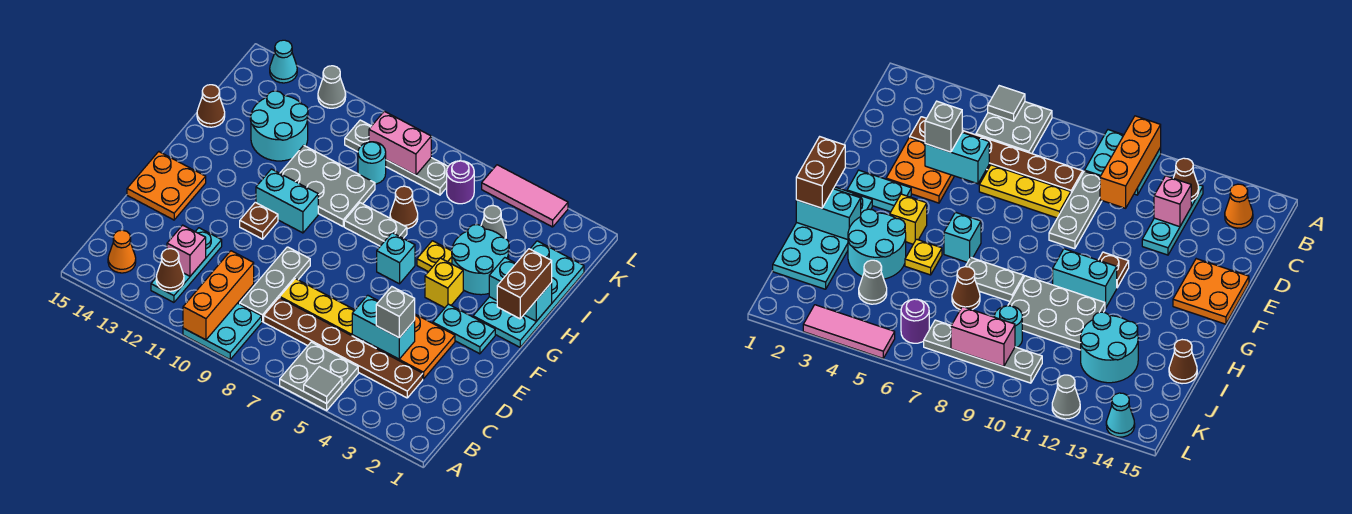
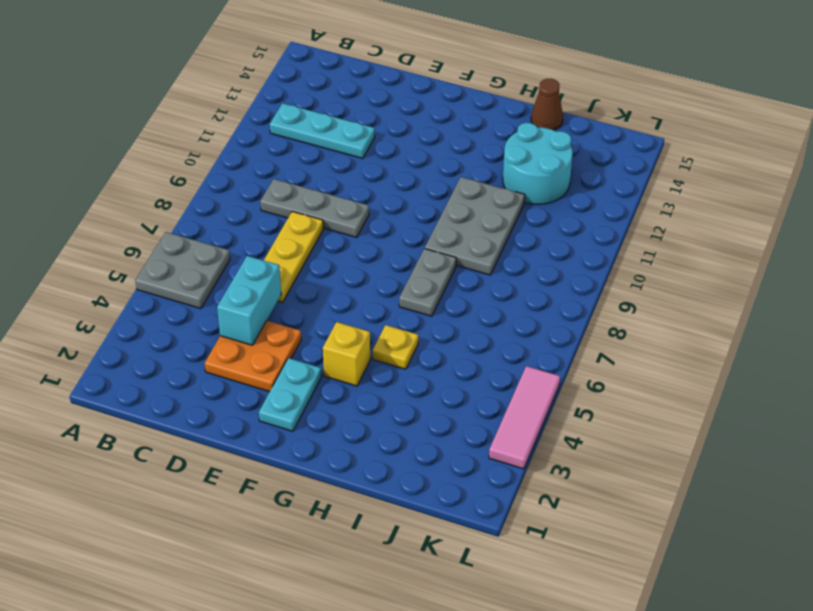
none -> cyan plate A9:B10 level 1
none -> orange cone B14 level 1
none -> brown plate C3:C8 level 1
none -> orange plate E14:F15 level 1

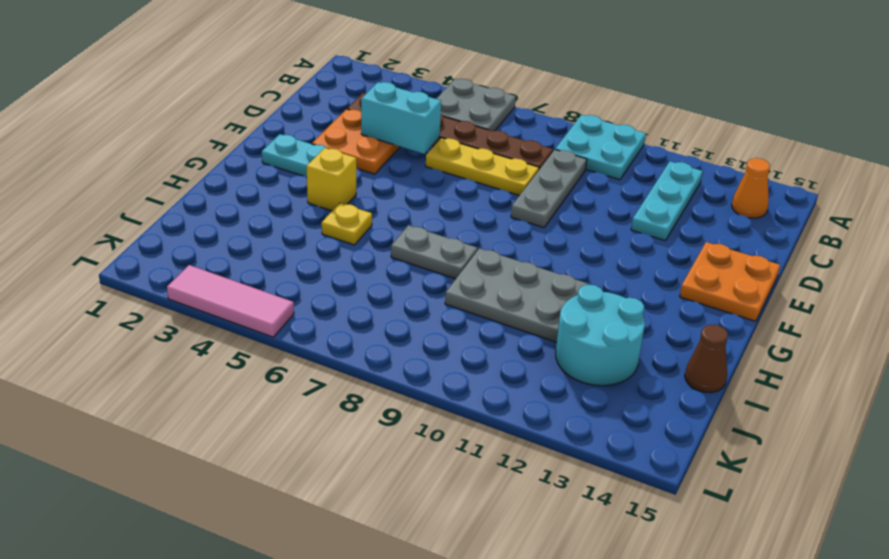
none -> brown plate F11 level 1
none -> cyan plate G1:J2 level 1
none -> cyan brick G6 level 1
none -> cyan brick G10:G11 level 1

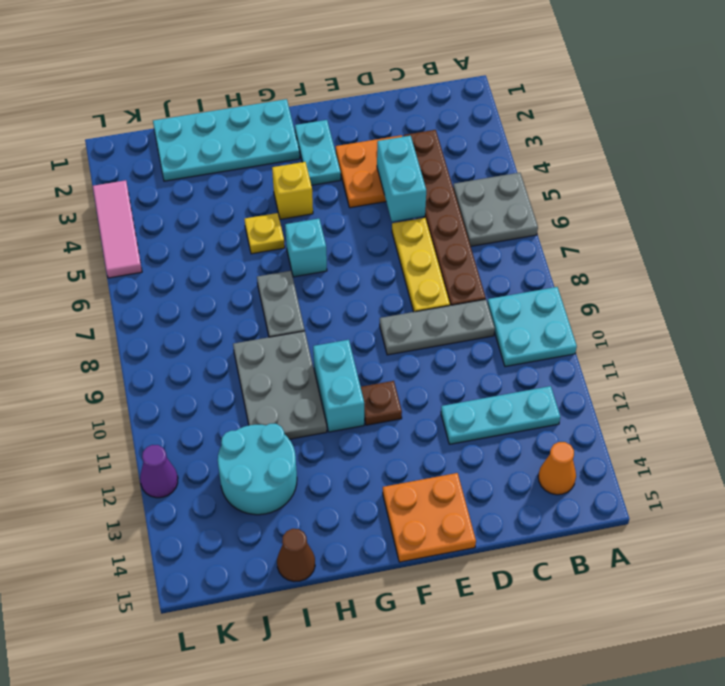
purple cone L12 level 1 -> grey cone L12 level 1
none -> cyan round brick H3:I4 level 1
none -> brown cone I7 level 1
none -> grey cone J4 level 1
none -> cyan round brick J9 level 1

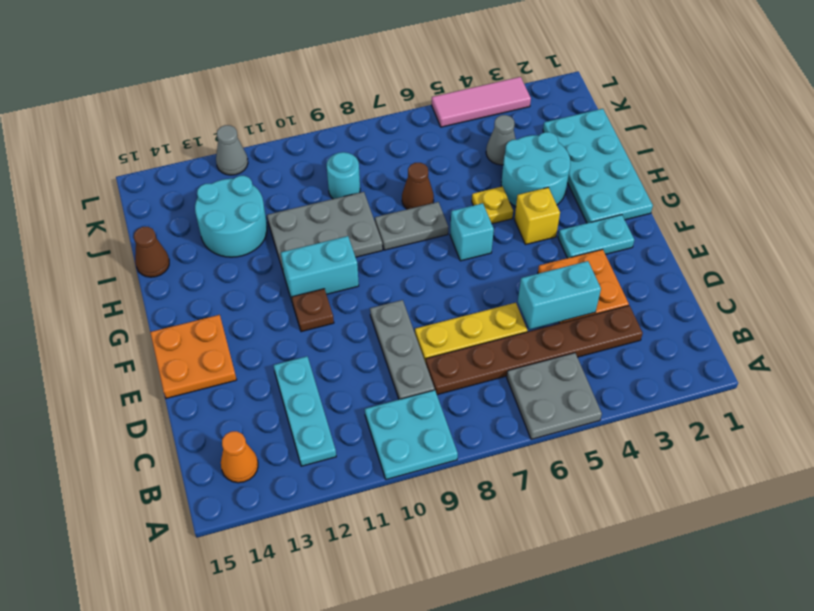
none -> purple round brick K6 level 1
none -> grey plate K7:K10 level 1
none -> cyan cone L14 level 1
none -> grey tile A5 level 2

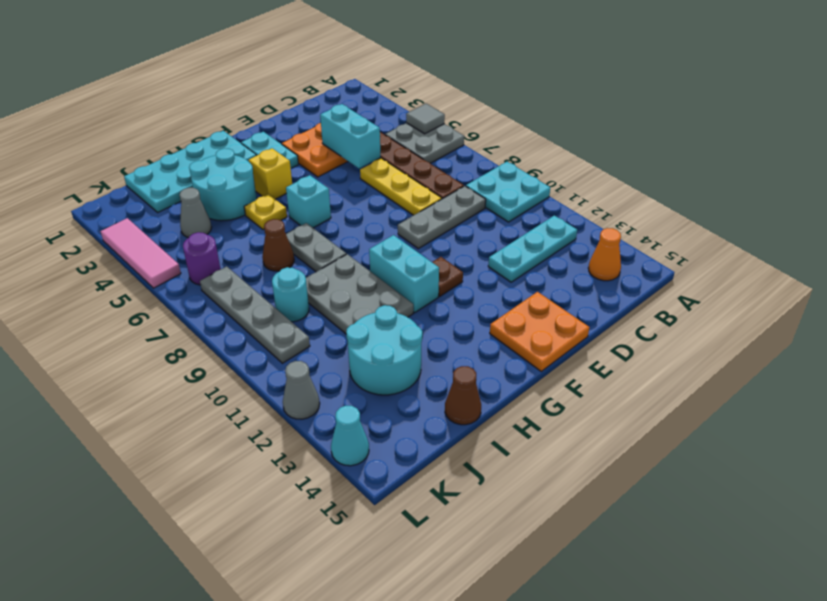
none -> orange brick A10:C10 level 2
none -> brown cone B12 level 2
none -> pink brick C12 level 2
none -> cyan brick H1:H2 level 2

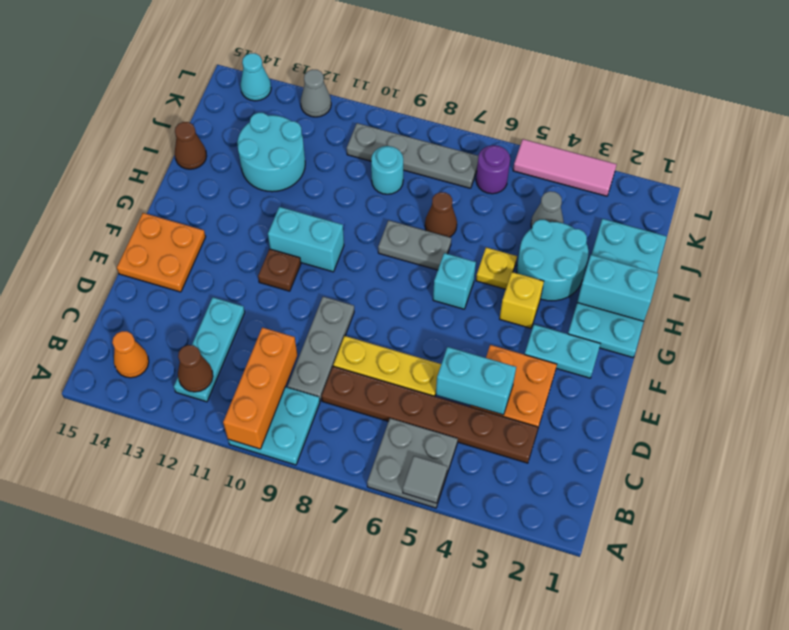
none -> grey plate H9:I11 level 1
none -> pink brick C12 level 2
none -> pink brick K8:K9 level 2
none -> grey brick D4 level 3

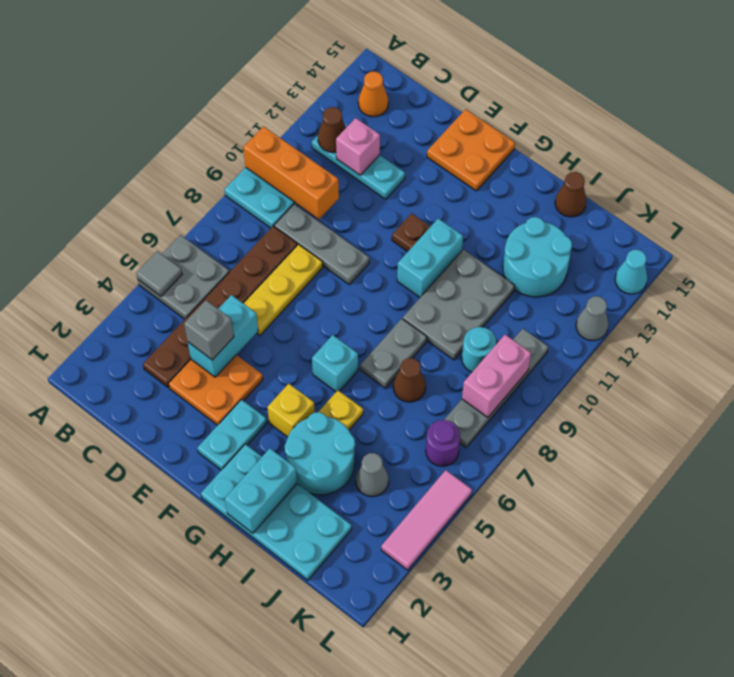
none -> brown brick G1:H1 level 3

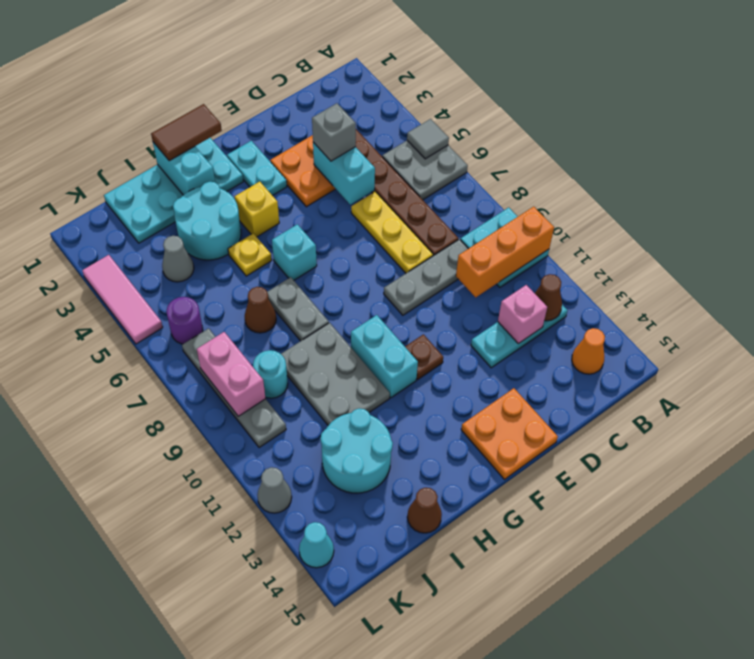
brown tile G1:H1 level 3 -> brown brick G1:H1 level 3

